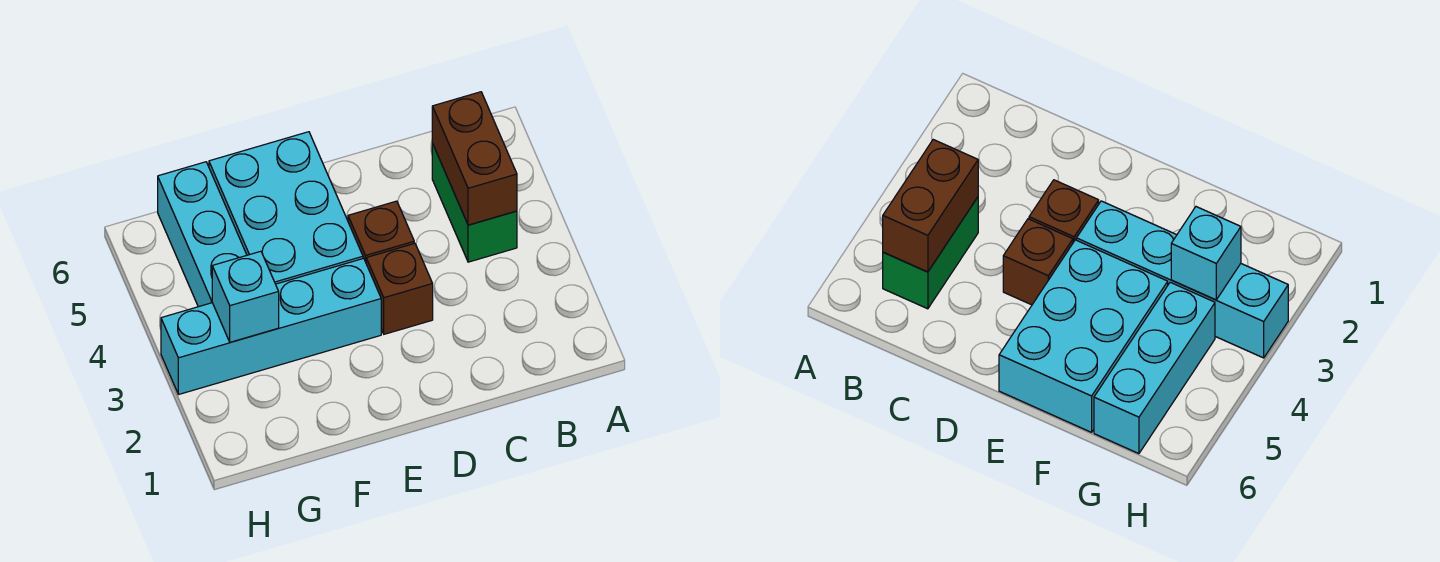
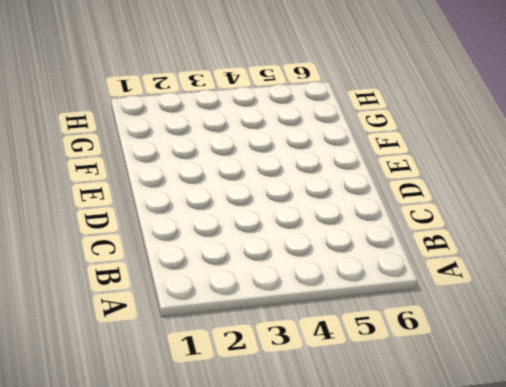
none -> green brick B4:B5 level 1
none -> brown brick D3 level 1

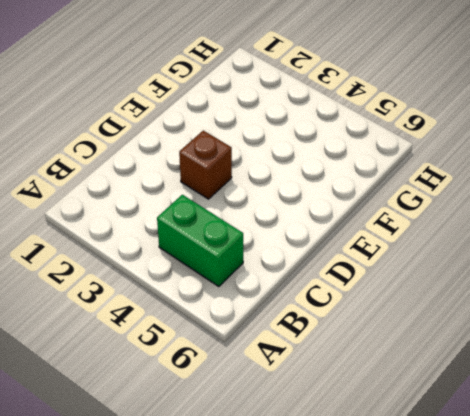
none -> brown brick D4 level 1
none -> cyan brick E3:H3 level 1

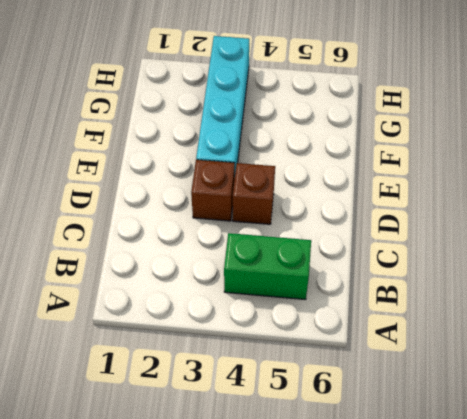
none -> cyan brick E4:F6 level 1
none -> cyan brick G4:G6 level 1

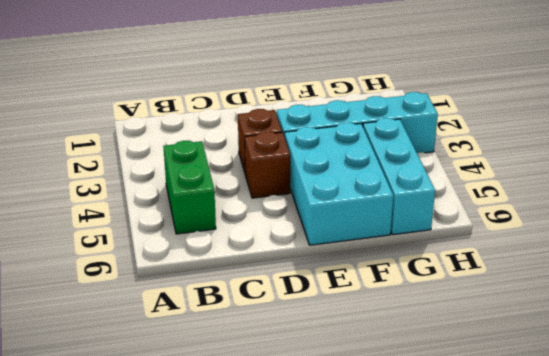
none -> brown brick B4:B5 level 2
none -> cyan brick G3 level 2

